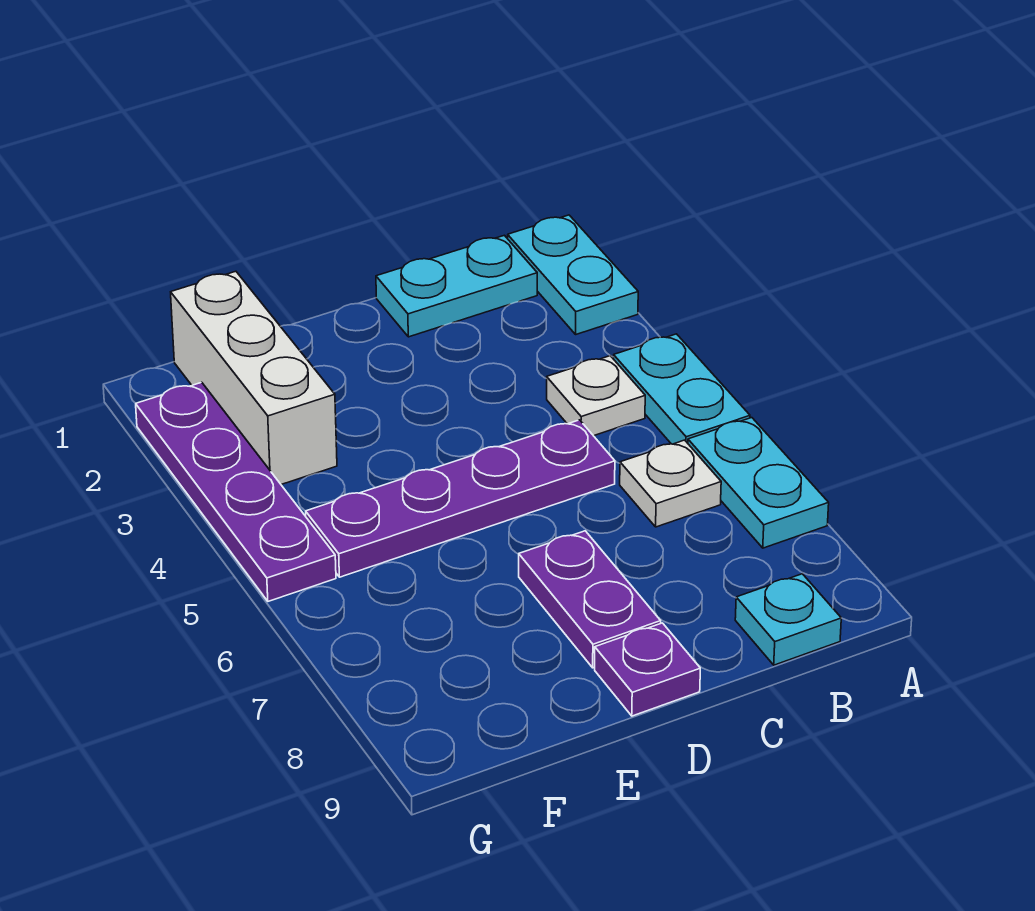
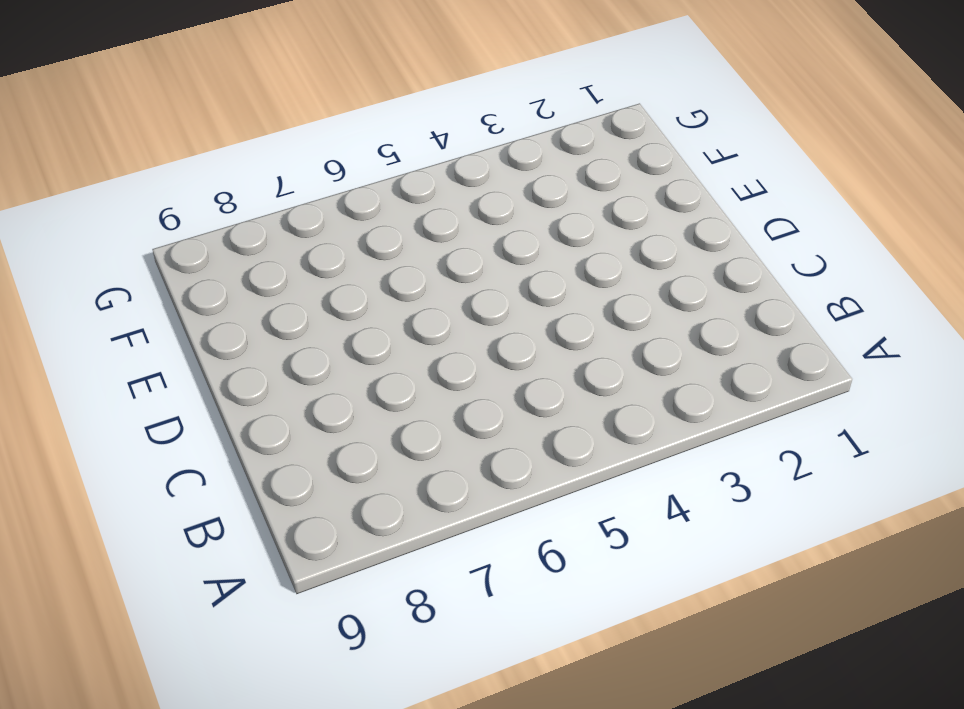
none -> cyan plate A1:A2 level 1
none -> cyan plate A4:A5 level 1
none -> cyan plate A6:A7 level 1

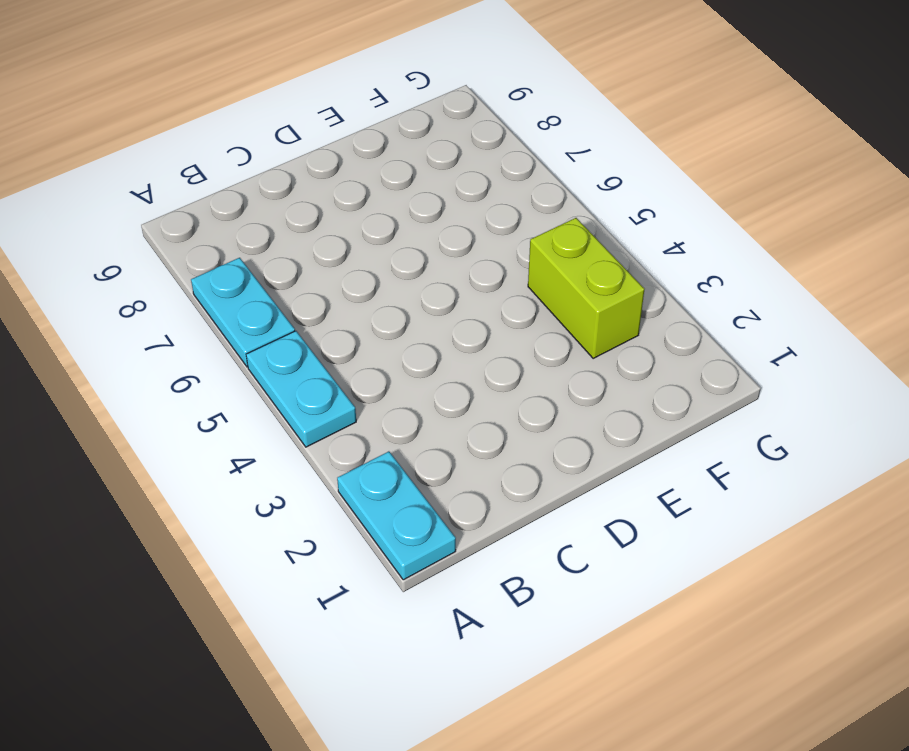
lime brick F3:F4 level 1 -> white brick F1:F3 level 1
none -> cyan plate B1:C1 level 1
none -> white plate B4 level 1
none -> white plate B6 level 1

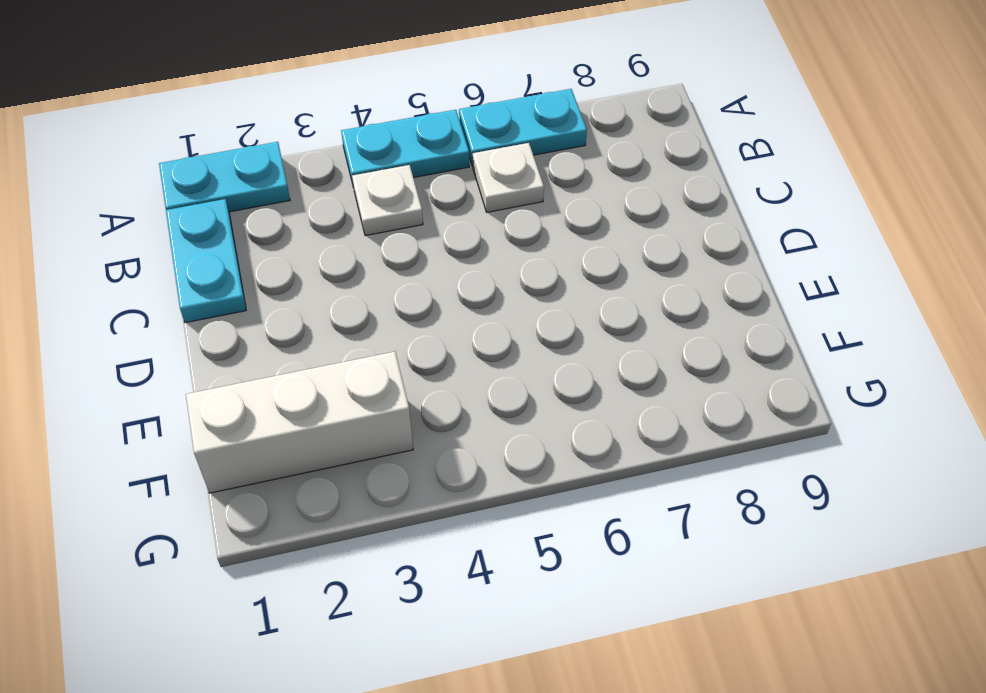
none -> cyan plate B9 level 1
none -> purple plate C5:F5 level 1
none -> purple plate D7:D8 level 1

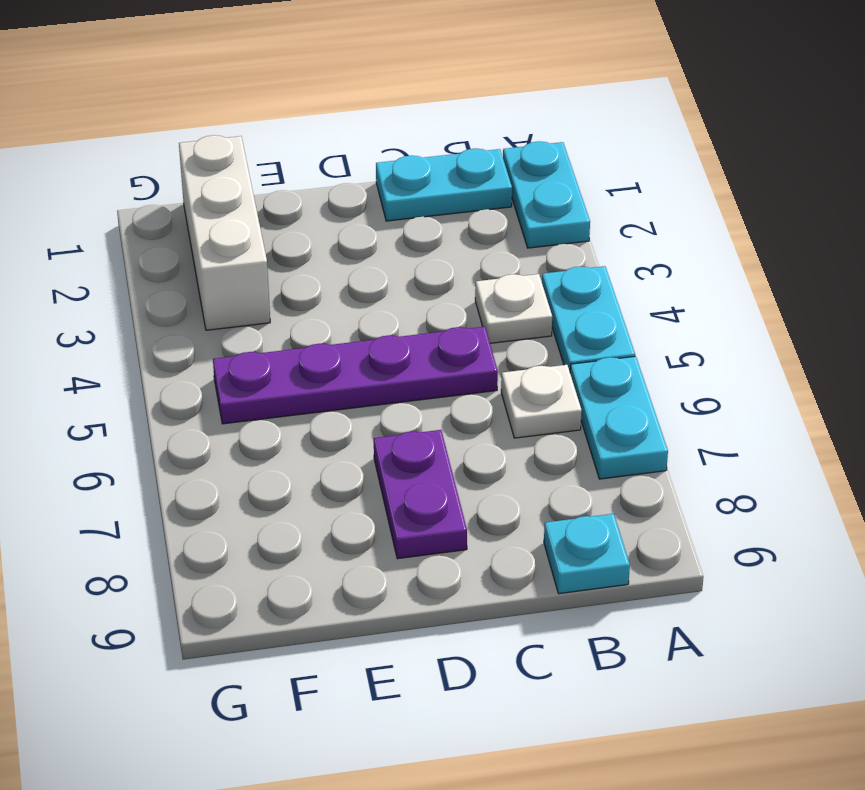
none -> purple plate D9 level 1
none -> purple plate G2:G5 level 1

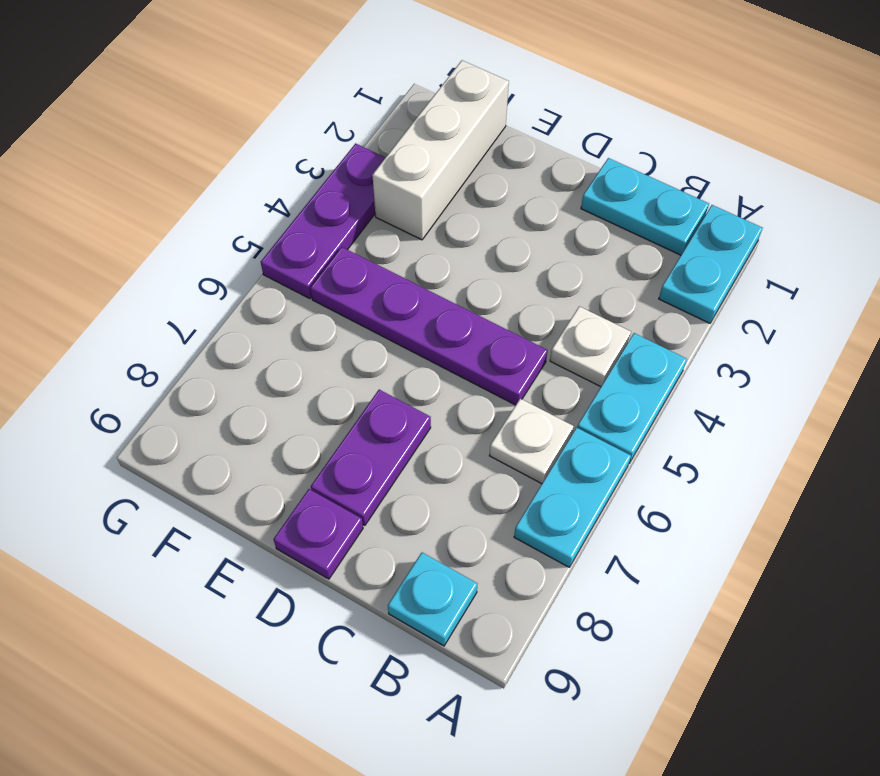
purple plate G3:G5 level 1 -> purple plate G2:G5 level 1

